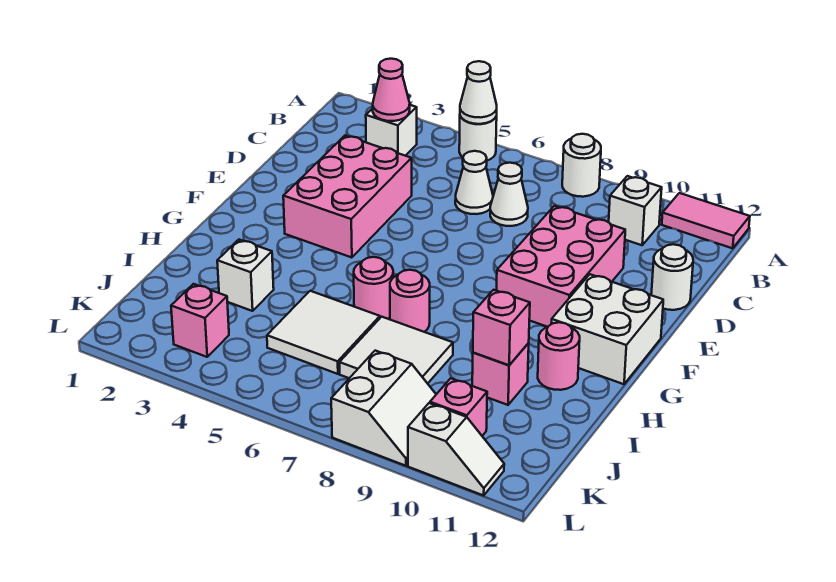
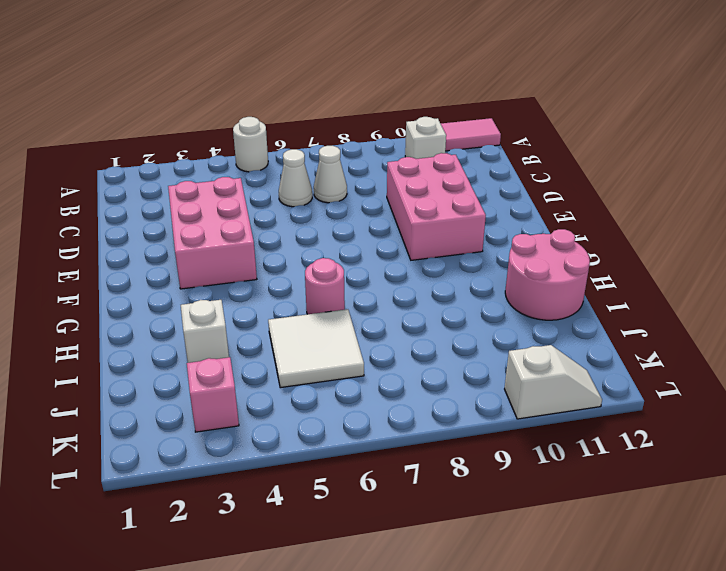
pink round brick H11:I12 level 1 -> pink round brick H11 level 1
none -> white round brick A8 level 1
none -> white brick B3 level 1
none -> white round brick D12 level 1

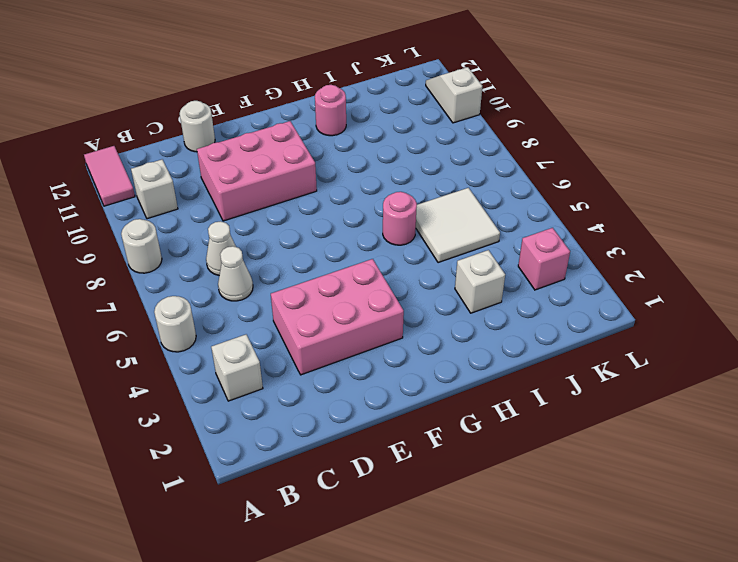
none -> white brick F11:G12 level 1
none -> pink round brick H7 level 1
none -> white tile I7:J8 level 1

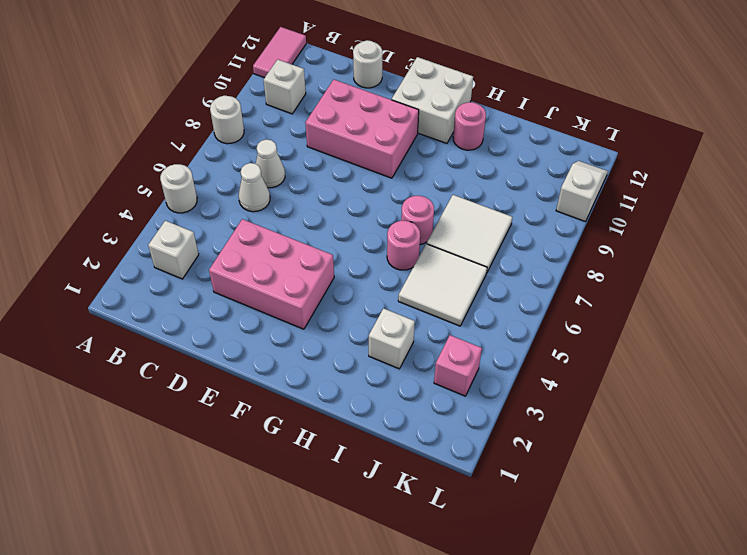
none -> pink brick I10 level 1
none -> white slope K8:L9 level 1 top 8
none -> pink brick K10 level 1

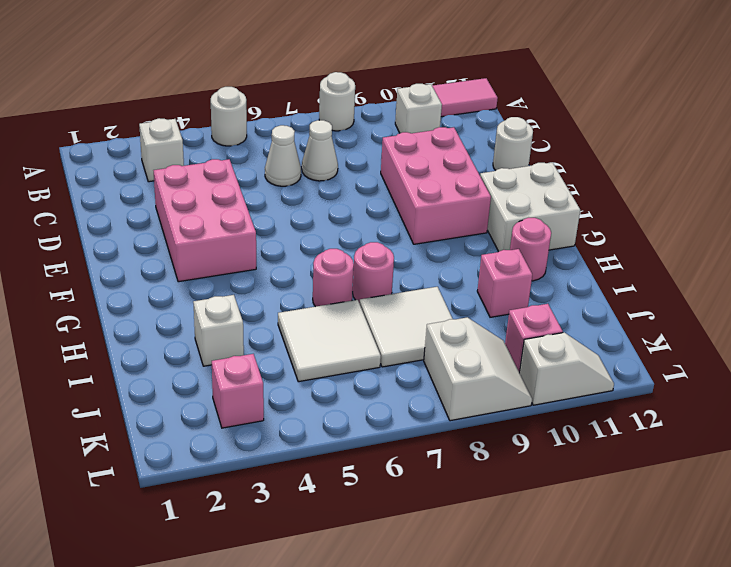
none -> white cone A5 level 2
none -> pink cone B3 level 2
none -> pink brick I10 level 2

